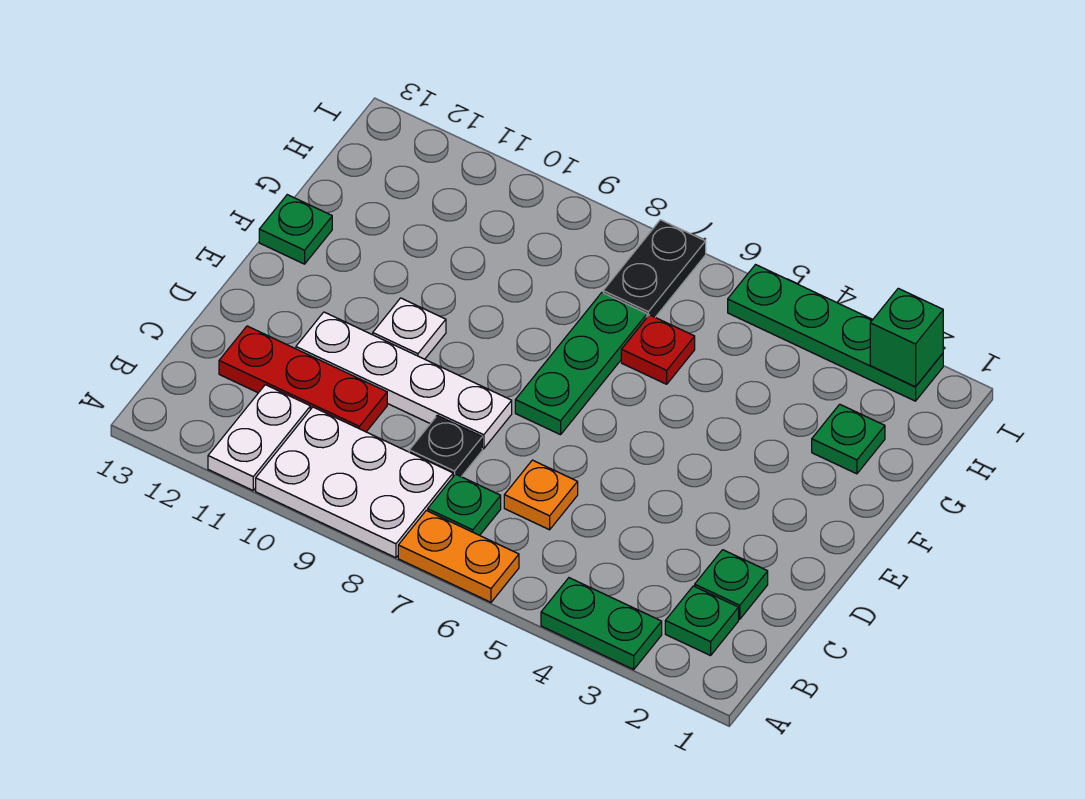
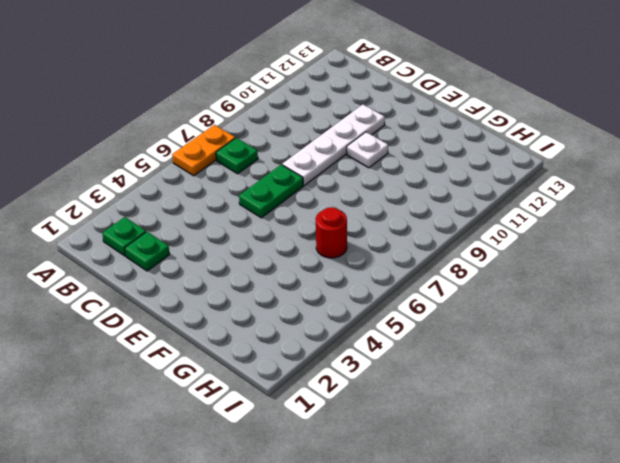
green plate D6:D7 level 1 -> green plate A3:A4 level 1
red round brick G6 level 1 -> red plate G6 level 1
none -> white plate A8:B10 level 1
none -> white plate A11:B11 level 1
none -> orange plate C6 level 1

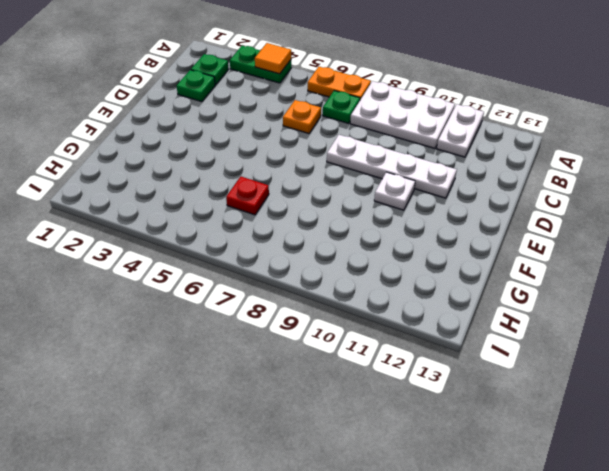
orange tile A4 level 2 -> none
none -> black plate C8 level 1
none -> red plate C10:C12 level 1
none -> green plate E7:G7 level 1

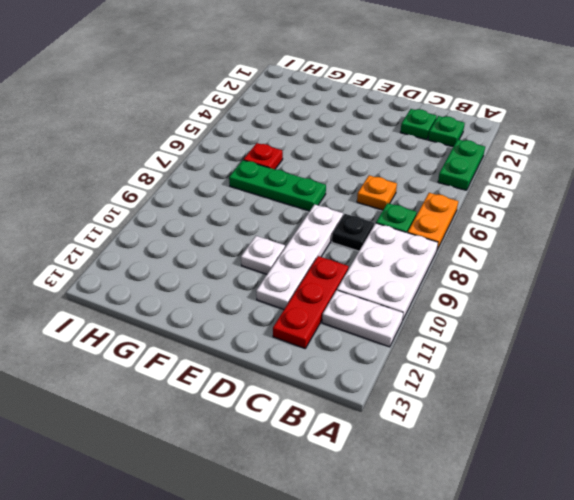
none -> green plate F13 level 1
none -> green plate G2 level 1
none -> black plate H7:I7 level 1

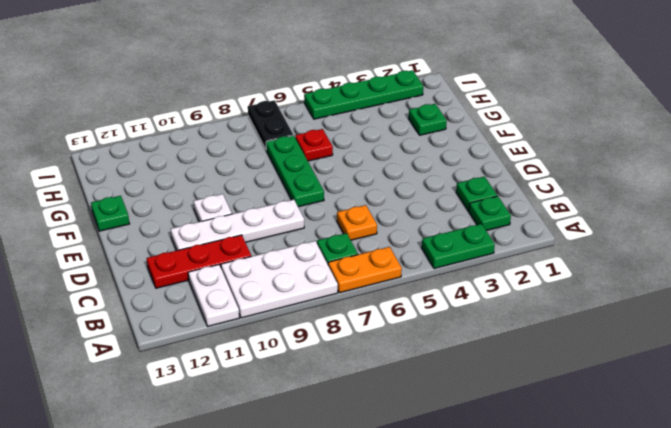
none -> black plate C8 level 1
none -> green brick I2 level 2

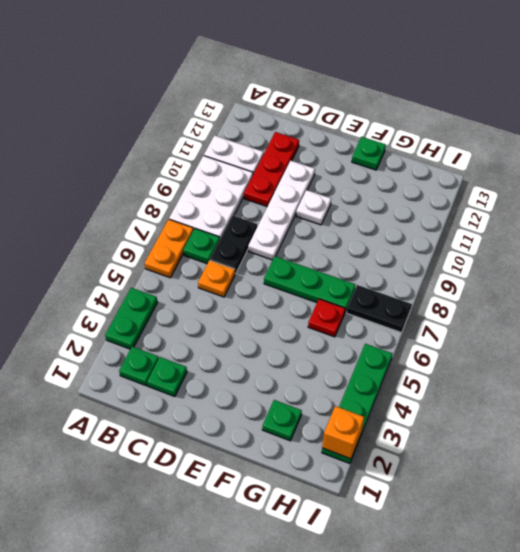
black plate C7:C8 level 1 -> black plate C8 level 1
orange brick I2 level 2 -> green brick I2 level 2

